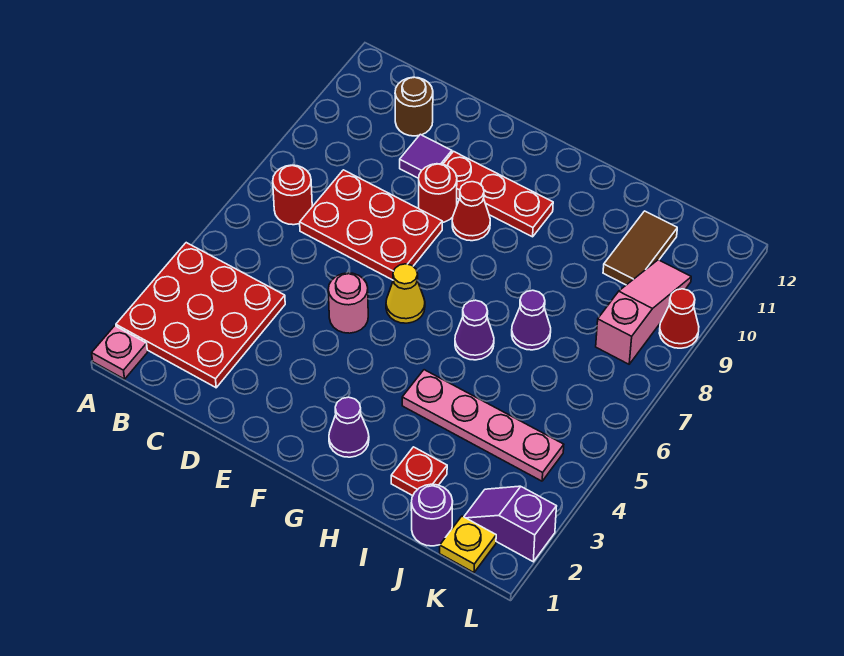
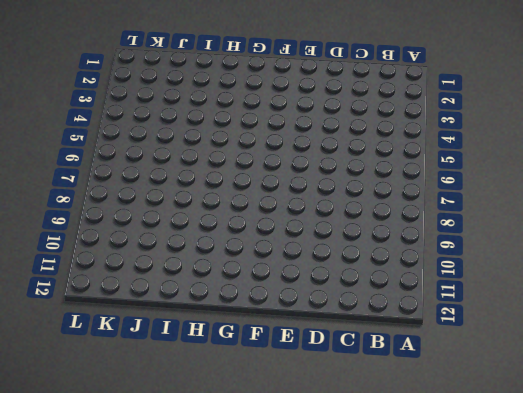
none -> pink plate A1 level 1
none -> red plate A2:C4 level 1
none -> red round brick B7 level 1

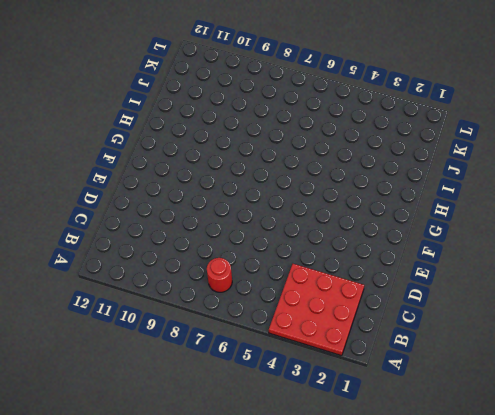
none -> pink plate A1 level 1
none -> red plate C7:E8 level 1
none -> brown round brick C11 level 1

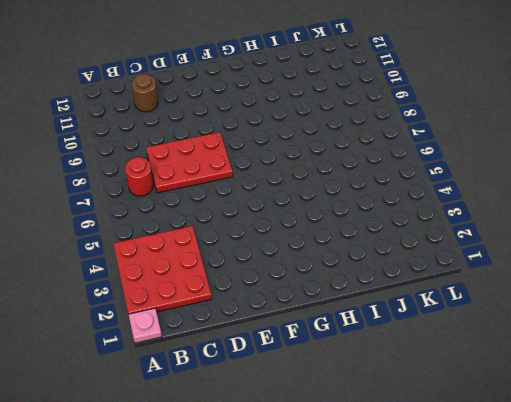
none -> purple tile D10 level 1
none -> pink round brick E5 level 1
none -> red round brick E9 level 1

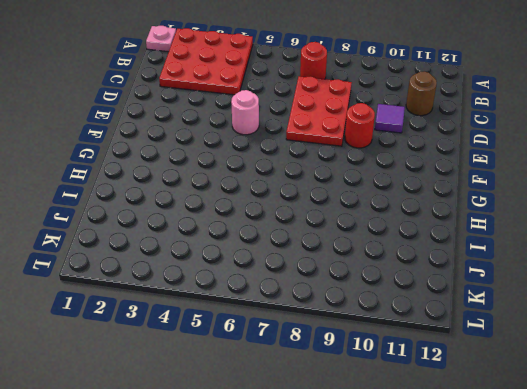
none -> red plate E10:G10 level 1
none -> yellow cone F6 level 1
none -> red cone F9 level 1

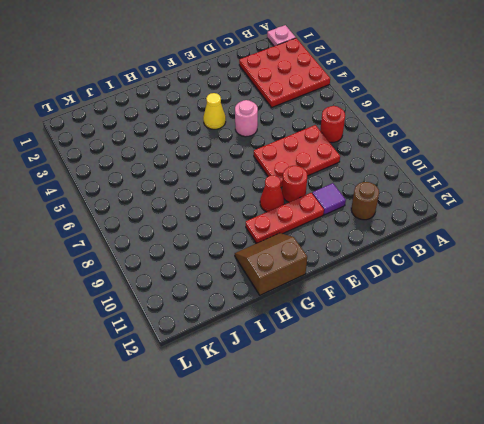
yellow cone F4 level 1 -> yellow cone F6 level 1
brown slope G11:H12 level 1 top 12 -> none
none -> purple cone G2 level 1
none -> pink plate H4:K4 level 1
none -> purple cone H6 level 1

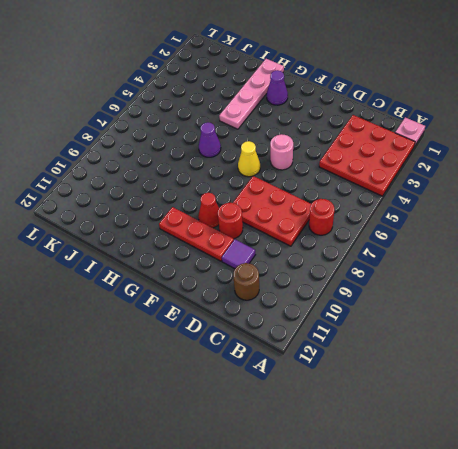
pink plate H1:H4 level 1 -> pink plate H4:K4 level 1
none -> red plate I2 level 1
none -> purple cone I7 level 1
none -> purple round brick J1 level 1

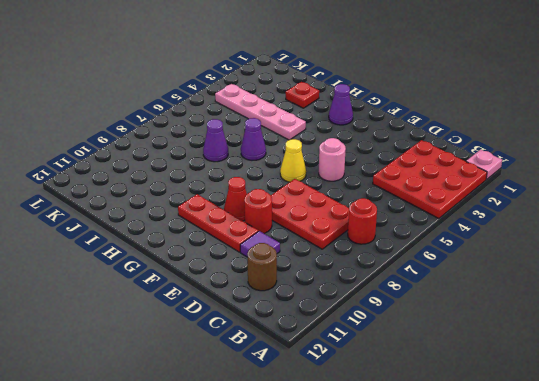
none -> purple round brick J1 level 1
none -> brown tile J10:J11 level 1
none -> yellow plate K1 level 1

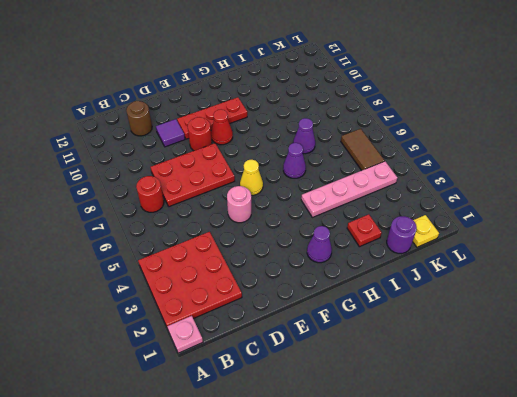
brown tile K5:K6 level 1 -> brown tile J10:J11 level 1
none -> purple slope K2:L2 level 1 top L
none -> pink slope K8:K10 level 1 top 8
none -> red cone L9 level 1

